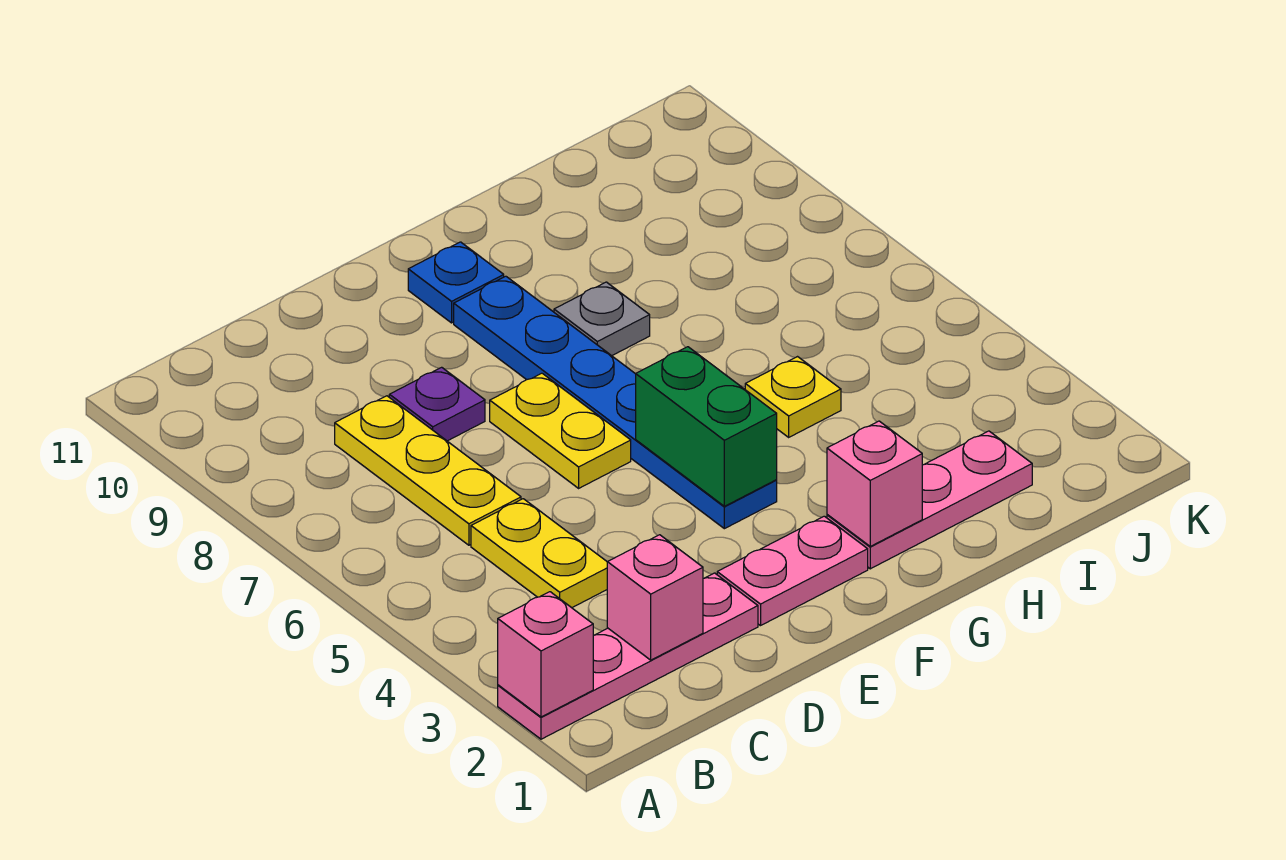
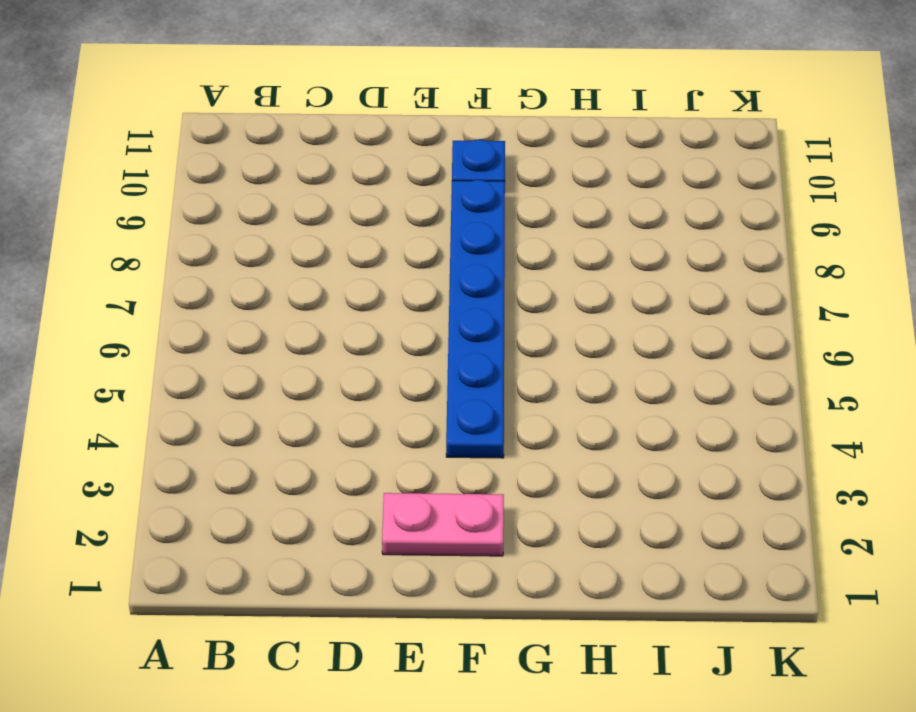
none -> pink plate A2:D2 level 1
none -> yellow plate C4:C5 level 1
none -> yellow plate C6:C8 level 1

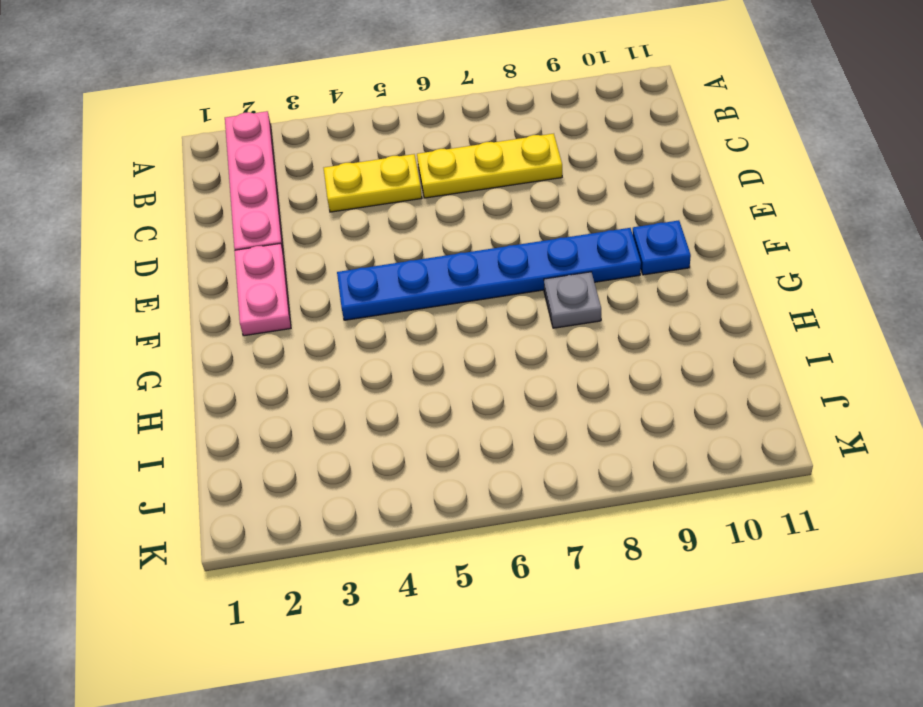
none -> purple plate D8 level 1
none -> yellow plate E6:E7 level 1
none -> pink plate G2:I2 level 1

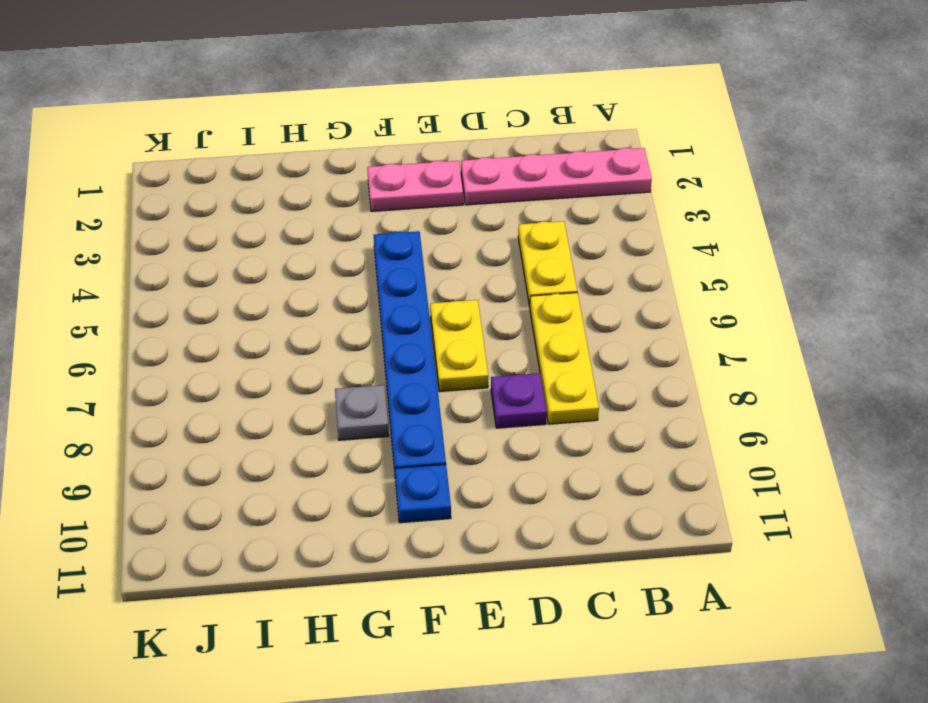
none -> pink plate G2:I2 level 1
none -> yellow plate H5 level 1
none -> pink brick A2 level 2

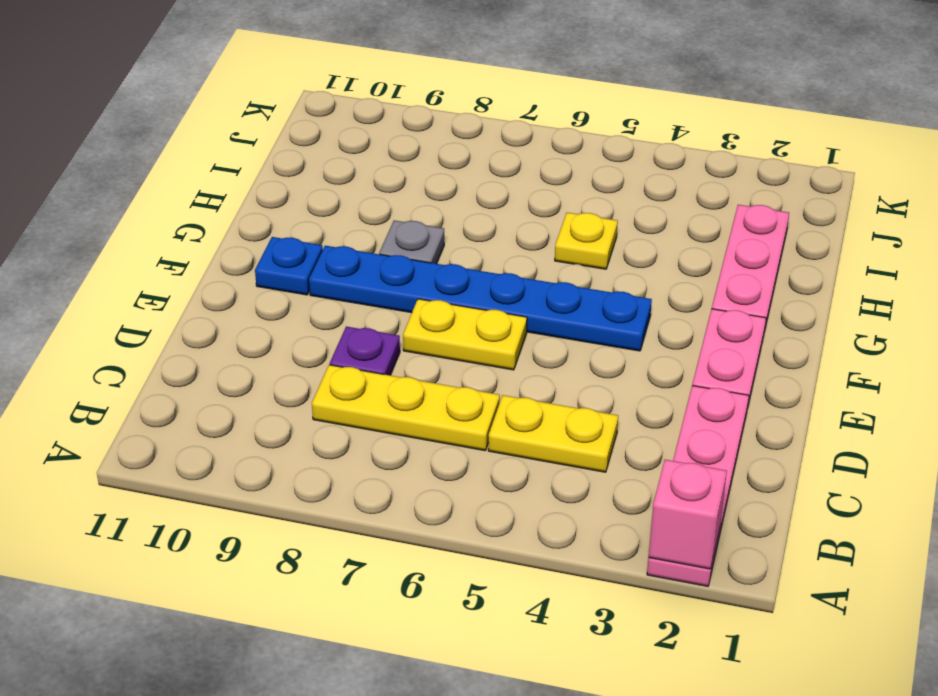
none -> pink brick C2 level 2
none -> green brick F4:F5 level 2
none -> pink brick G2 level 2

